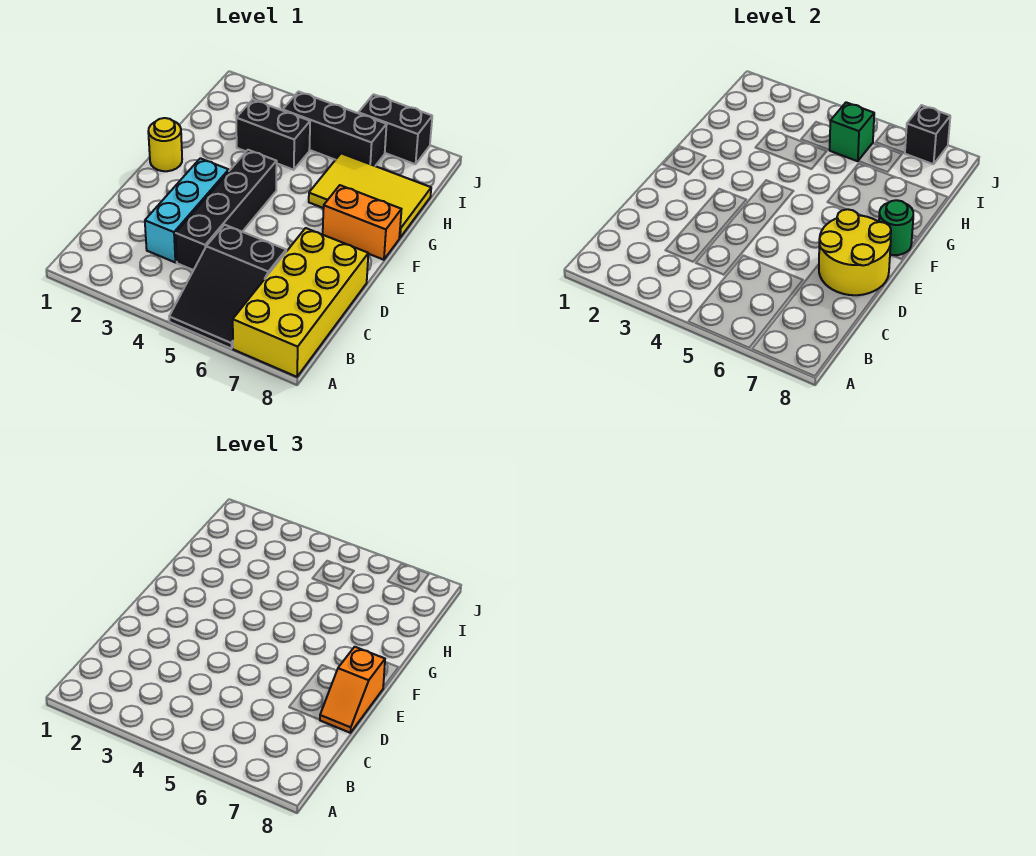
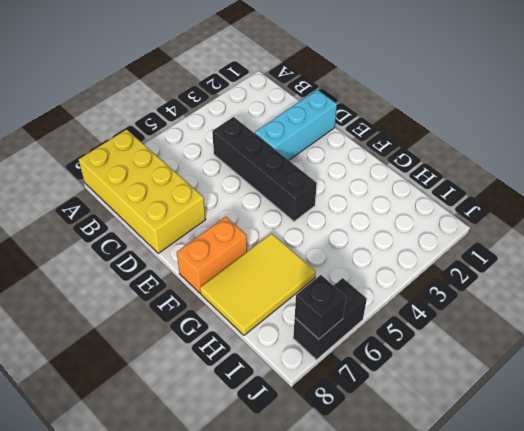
cyan brick D1:D3 level 1 -> cyan brick C3:E3 level 1
none -> black slope A5:C6 level 1 top C
none -> yellow round brick F1 level 1
none -> black brick H3:H4 level 1

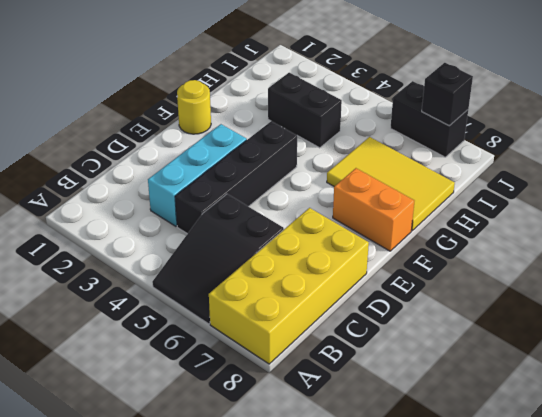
none -> black brick I4:I6 level 1
none -> yellow round brick D7:E8 level 2
none -> green round brick F8 level 2

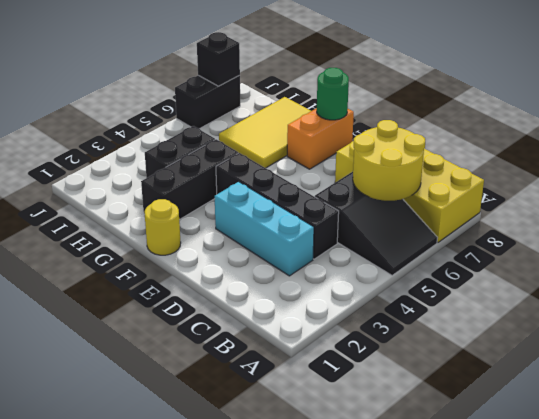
yellow round brick B6:C7 level 2 -> yellow round brick D7:E8 level 2
black brick G2:G4 level 1 -> black brick I4:I6 level 1
none -> green brick I5 level 2
none -> orange slope D8:E8 level 3 top E

